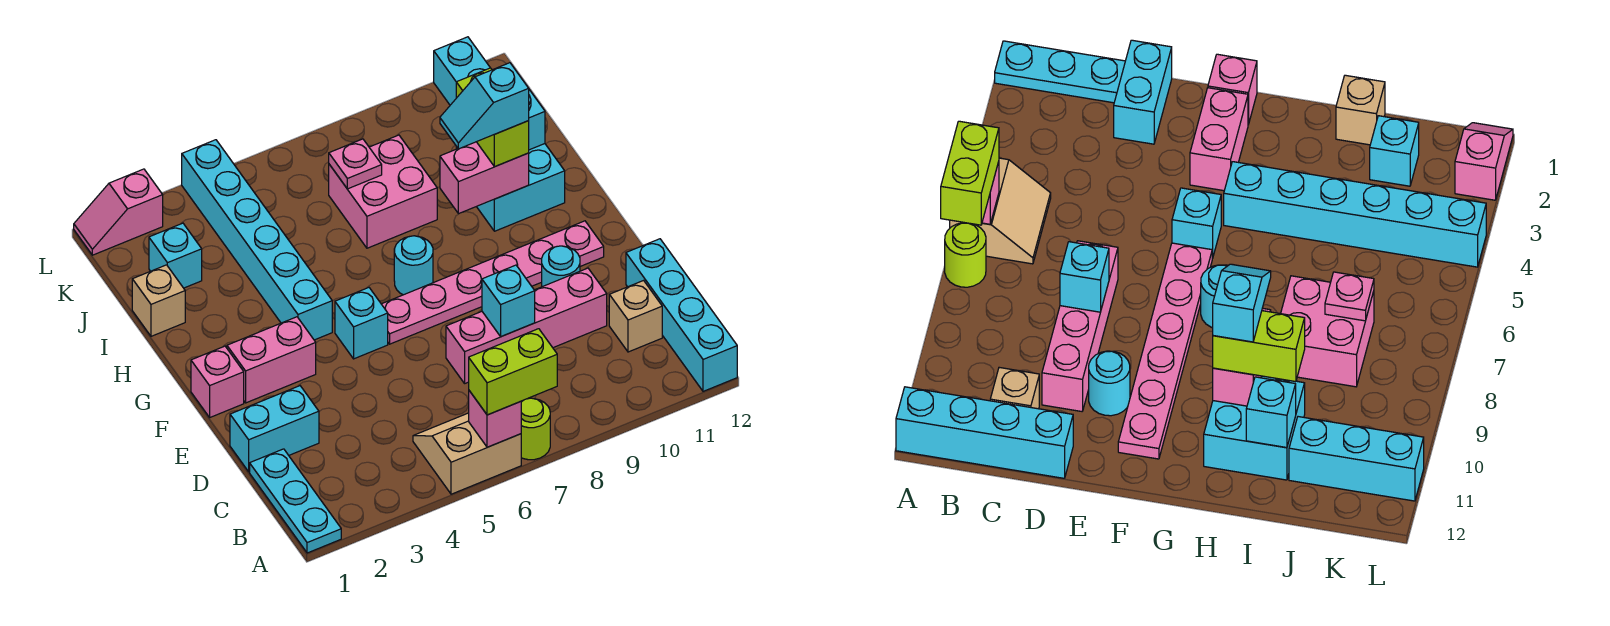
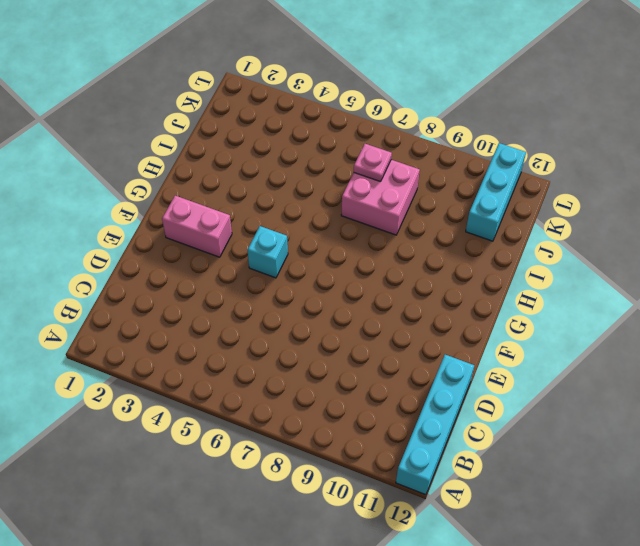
none -> cyan plate A1:C1 level 1
none -> tan slope A5:B6 level 1 top A
none -> lime round brick A7 level 1

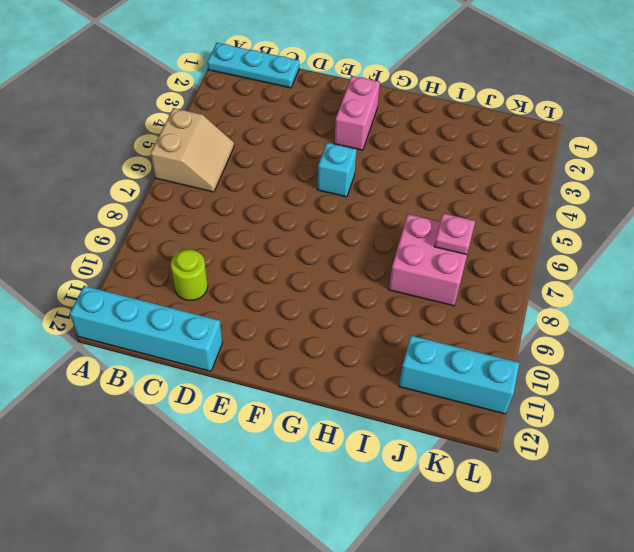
lime round brick C10 level 1 -> lime round brick A7 level 1
none -> tan brick C11 level 1
none -> cyan brick D1:D2 level 1
none -> pink brick D7:D10 level 1

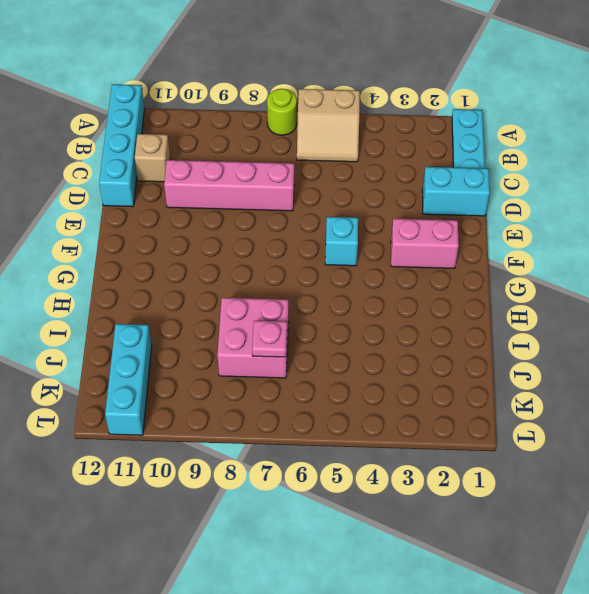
none -> cyan round brick E10 level 1
none -> pink brick F1 level 1
none -> pink plate F6:F11 level 1

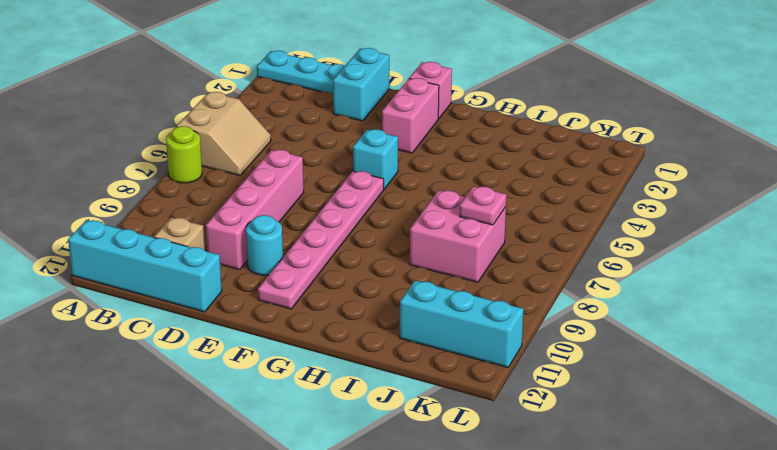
none -> cyan brick G4:L4 level 1
none -> cyan round brick G7 level 1
none -> cyan brick H10:I11 level 1

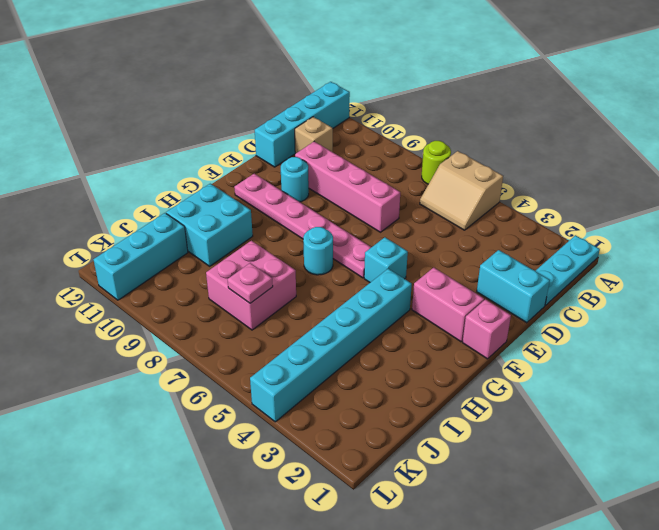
none -> tan brick I1 level 1
none -> cyan brick J2 level 1
none -> pink slope L1:L2 level 1 top 2

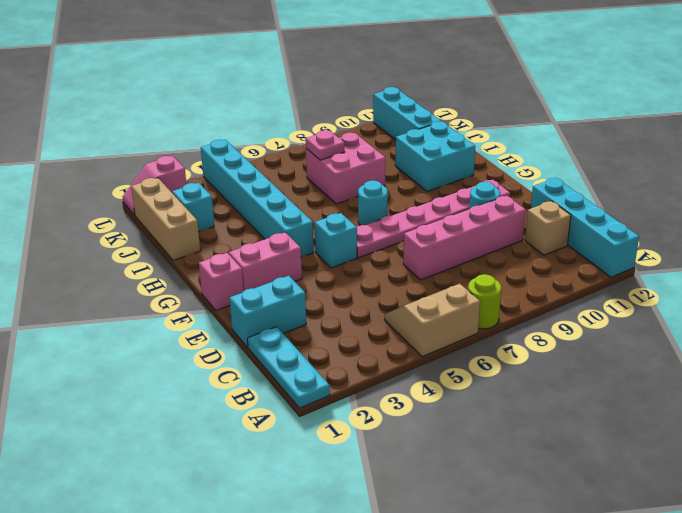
tan brick I1:K1 level 1 -> tan brick I1 level 1
none -> pink brick A6 level 2
none -> cyan brick D8 level 2
none -> pink brick H9:H10 level 2

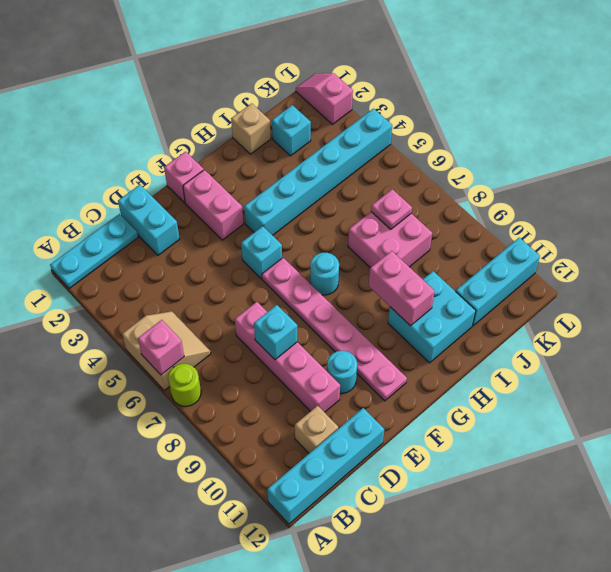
none -> cyan brick I11 level 2
none -> lime brick A6:A7 level 3
none -> lime brick H10:I10 level 3

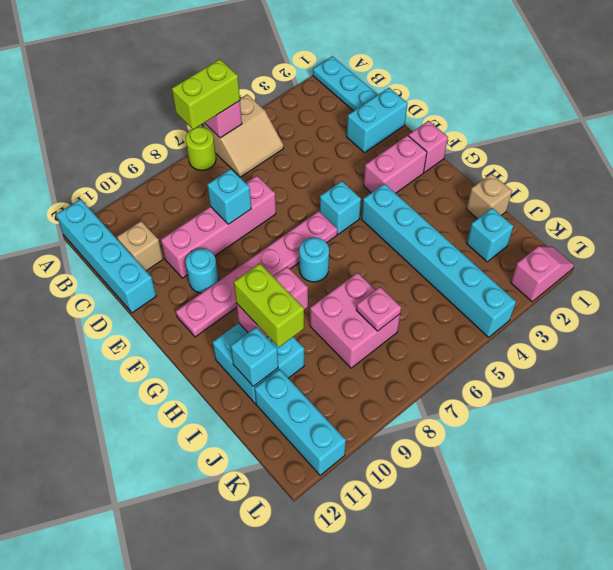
none -> cyan slope H9:H10 level 4 top 10

